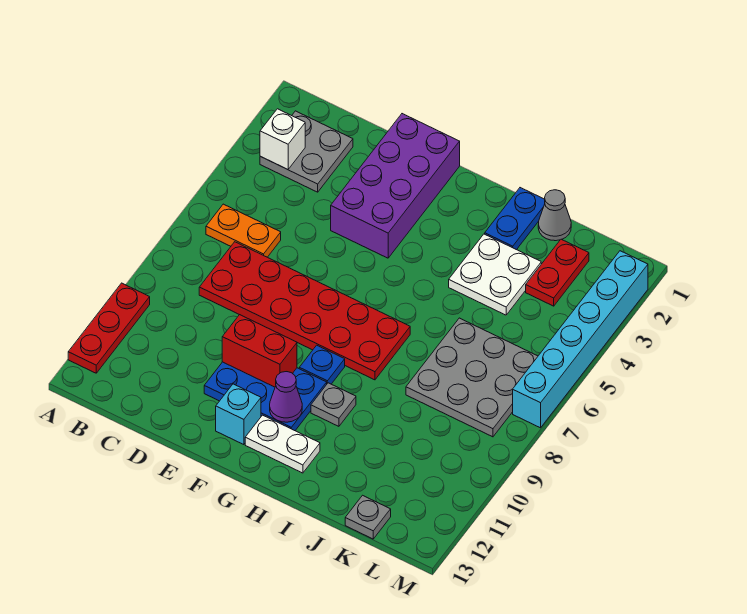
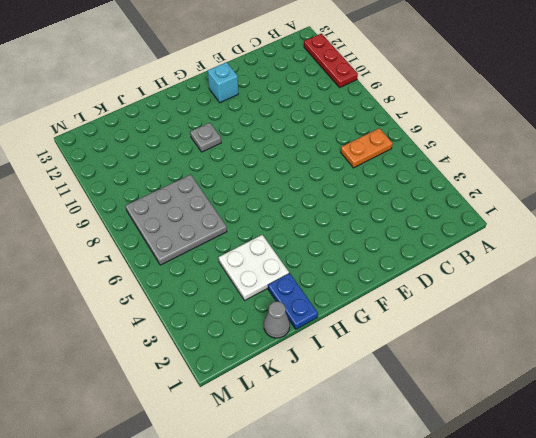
none -> grey plate B2:C3 level 1
none -> red plate C7:H8 level 1
none -> purple brick E1:F4 level 1

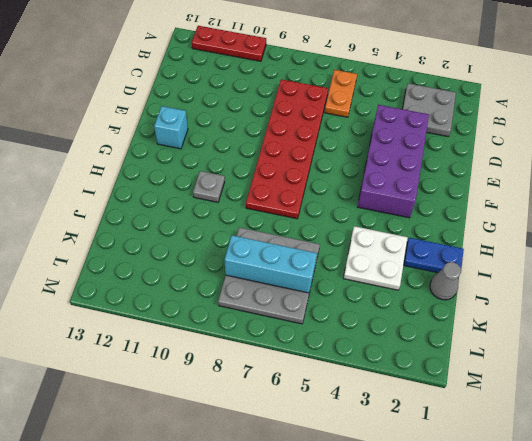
purple brick D3:G4 level 1 -> purple brick E1:F4 level 1
cyan brick K6:K8 level 2 -> none
none -> blue plate E10:G11 level 1
none -> blue plate G9 level 1
none -> white plate G12:H12 level 1

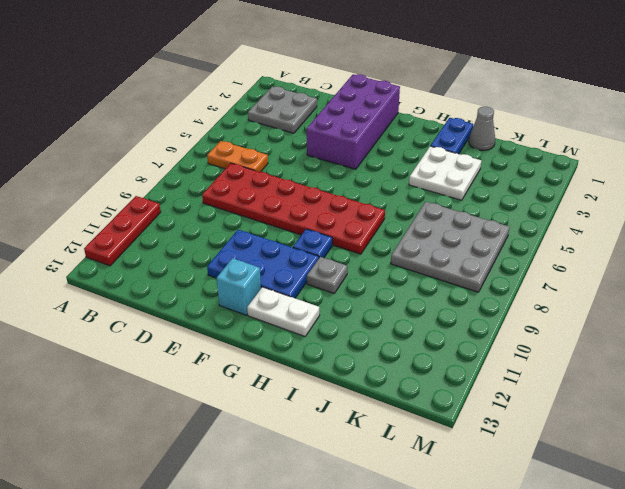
none -> red plate K2:K3 level 1
none -> grey plate K13 level 1
none -> cyan brick M2:M7 level 1

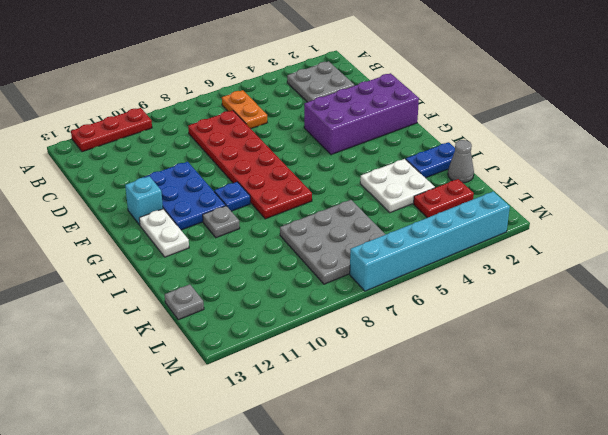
none -> white brick B3 level 2
none -> red brick E10:F10 level 2
none -> purple cone G11 level 2

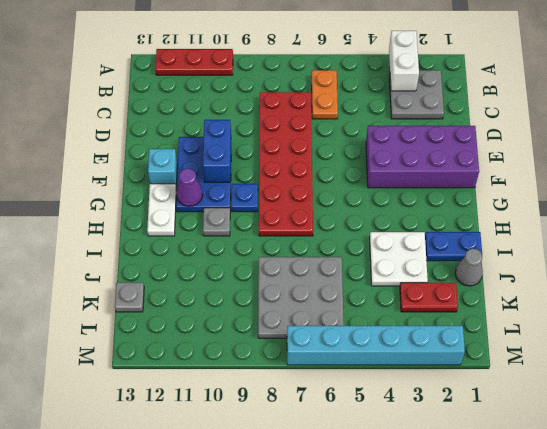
white brick A3:B3 level 2 -> white brick B3 level 2
blue brick E10:F10 level 2 -> red brick E10:F10 level 2

